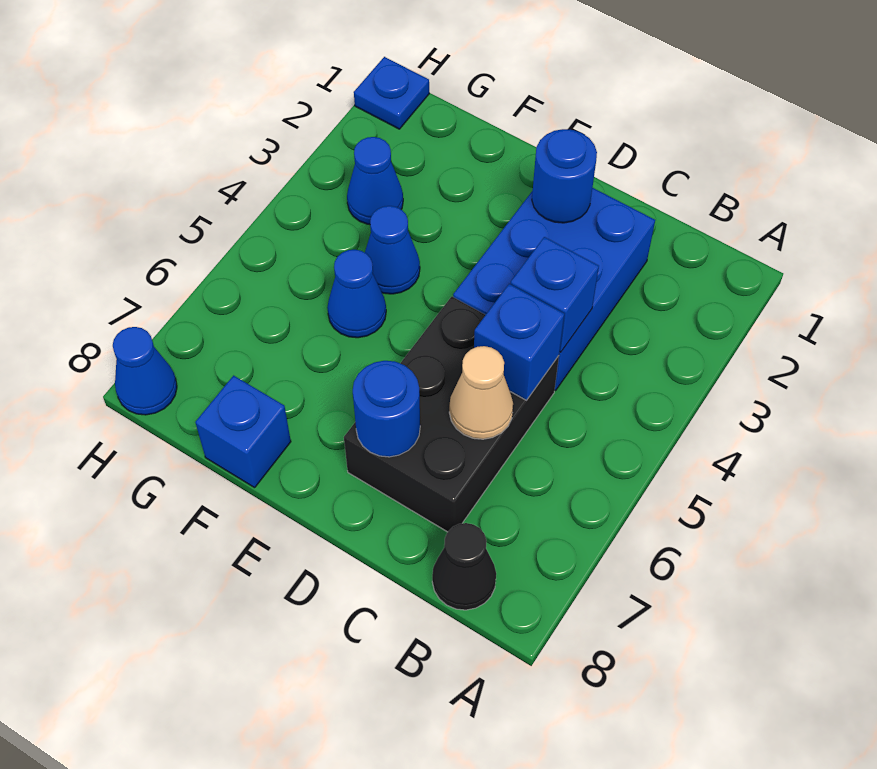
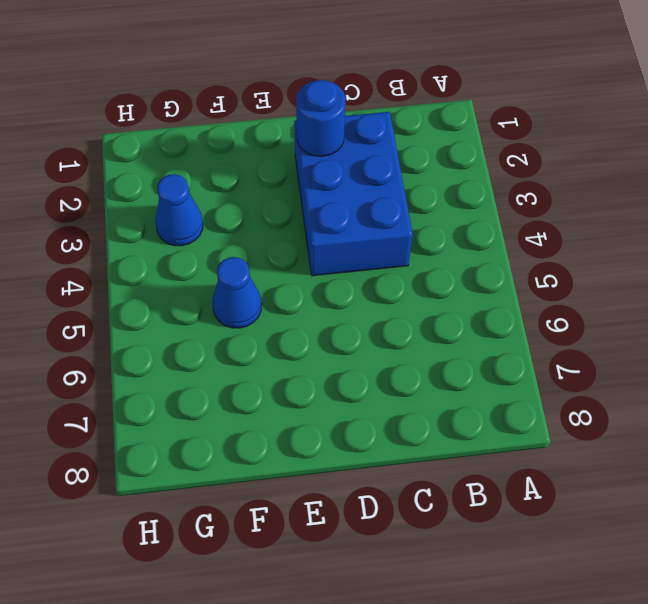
none -> black cone B8 level 1
none -> black brick C5:D7 level 1
none -> blue cone F4 level 1

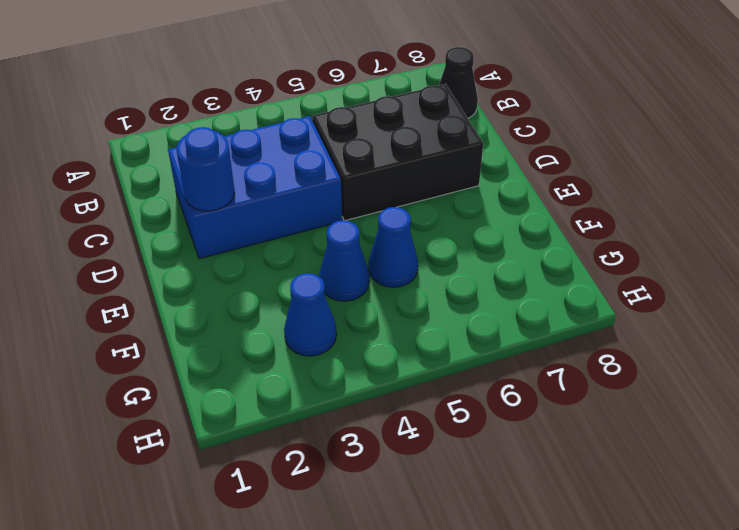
none -> blue brick F8 level 1
none -> blue plate H1 level 1
none -> blue cone H8 level 1

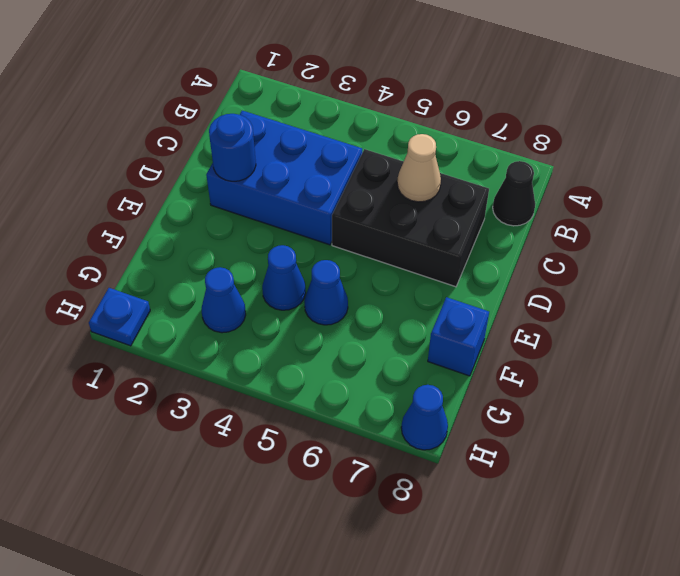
none -> blue brick C4 level 2
none -> blue brick C5 level 2
none -> blue round brick D7 level 2

